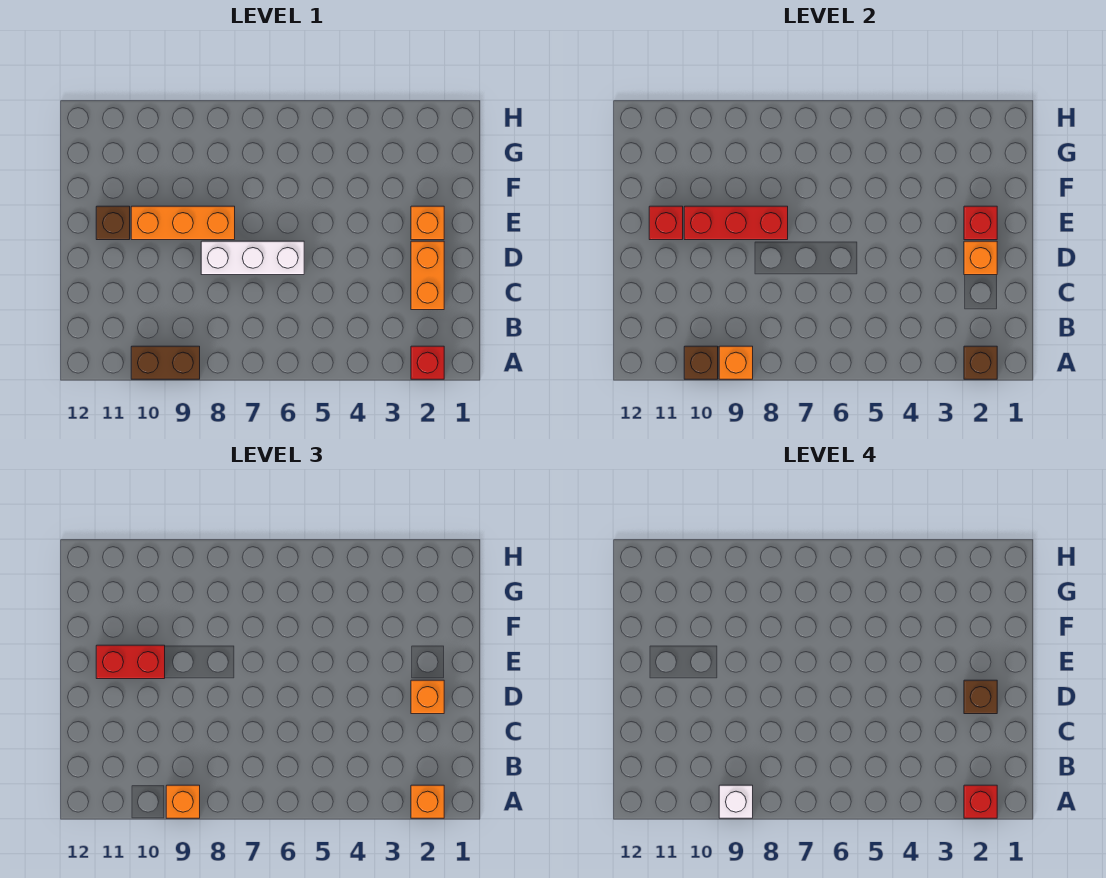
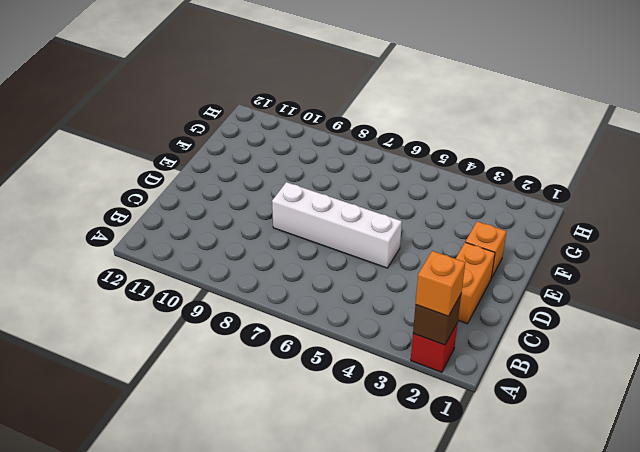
white brick D5:D8 level 1 -> white brick D6:D8 level 1
none -> brown brick A9:A10 level 1
none -> orange brick E8:E10 level 1
none -> brown brick E11 level 1

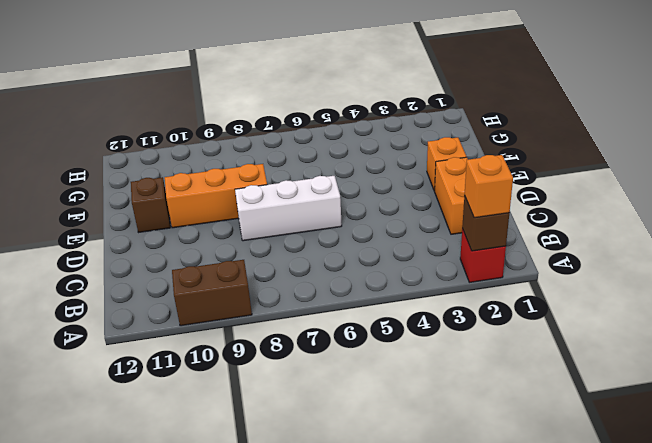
none -> orange brick A9 level 2
none -> brown brick A10 level 2
none -> orange brick D2 level 2

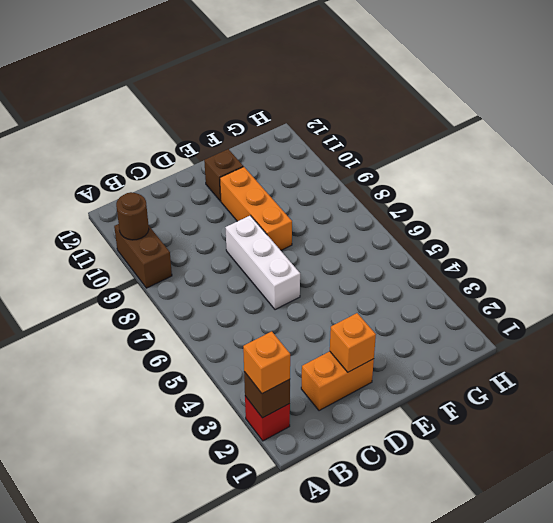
brown round brick A10 level 2 -> brown brick A10 level 2
none -> orange brick E2 level 1
none -> orange brick A9 level 2
none -> red brick E2 level 2

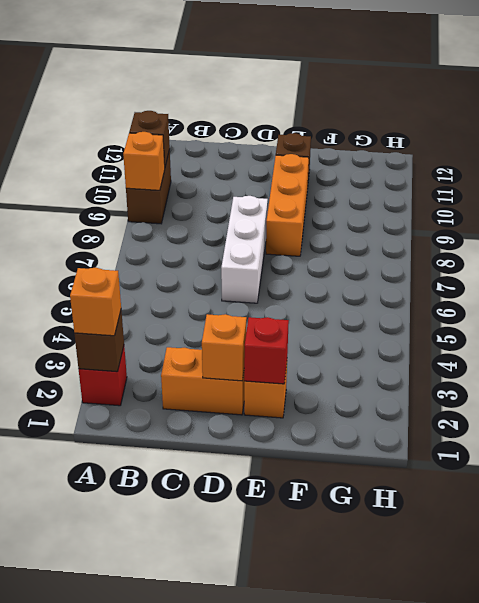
none -> red brick E8:E10 level 2
none -> red brick E11 level 2
none -> orange brick A9 level 3

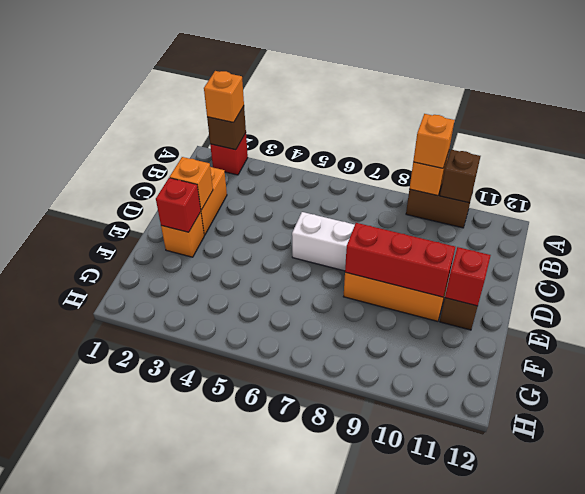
none -> orange brick D2 level 3
none -> red brick E10:E11 level 3
none -> red brick A2 level 4

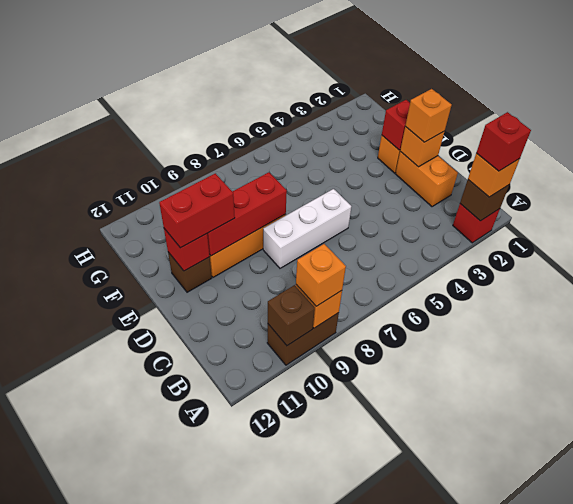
none -> white brick A9 level 4
none -> brown brick D2 level 4

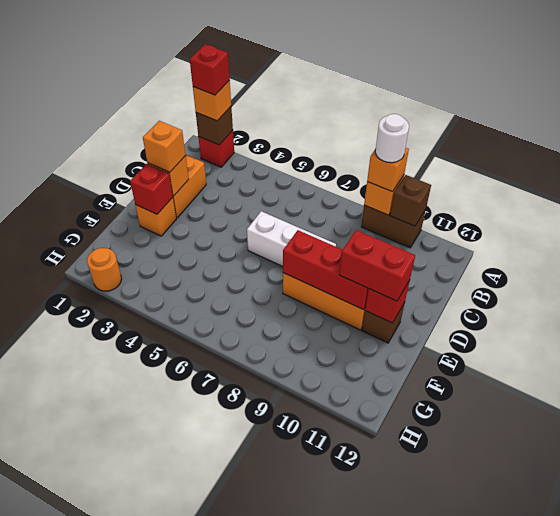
white round brick A9 level 4 -> white brick A9 level 4
orange round brick H2 level 1 -> none
none -> brown brick D2 level 4

